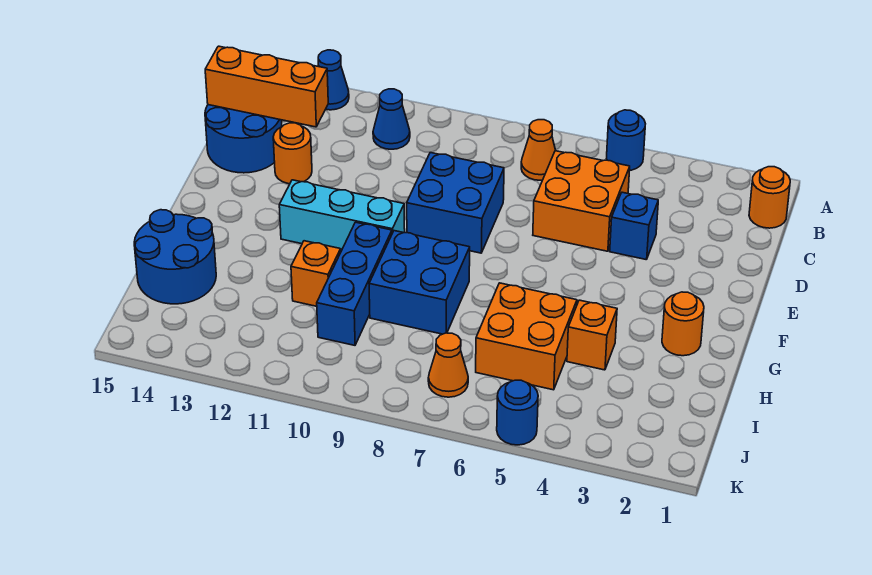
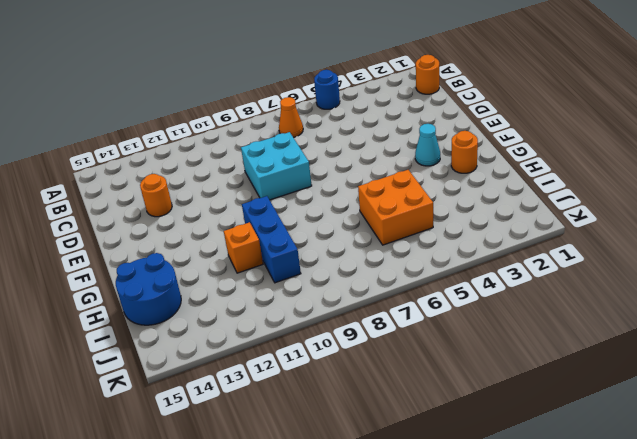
cyan brick D8:E9 level 1 -> blue brick D8:E9 level 1
cyan cone F3 level 1 -> none
none -> blue cone A13 level 1
none -> blue cone B11 level 1
none -> orange brick C5:D6 level 1

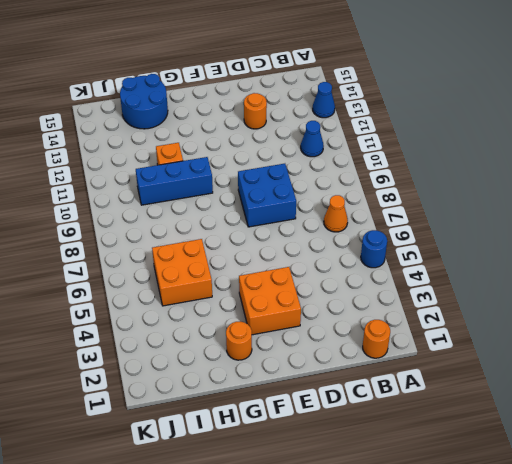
orange brick E3:F4 level 1 -> orange brick C5:D6 level 1
none -> blue round brick C14:D15 level 1
none -> blue brick D4 level 1
none -> cyan brick F10:F12 level 1

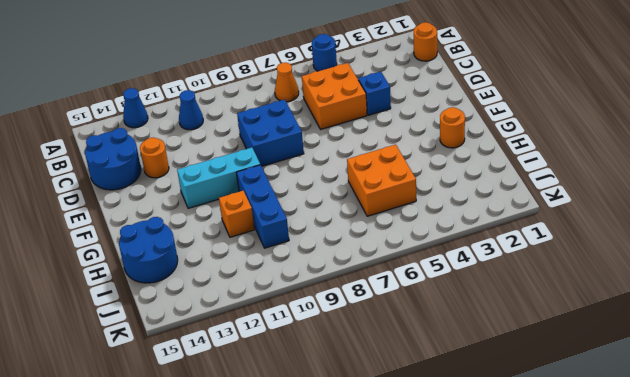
none -> blue brick G8:H9 level 1
none -> orange brick H4 level 1
none -> orange cone J7 level 1

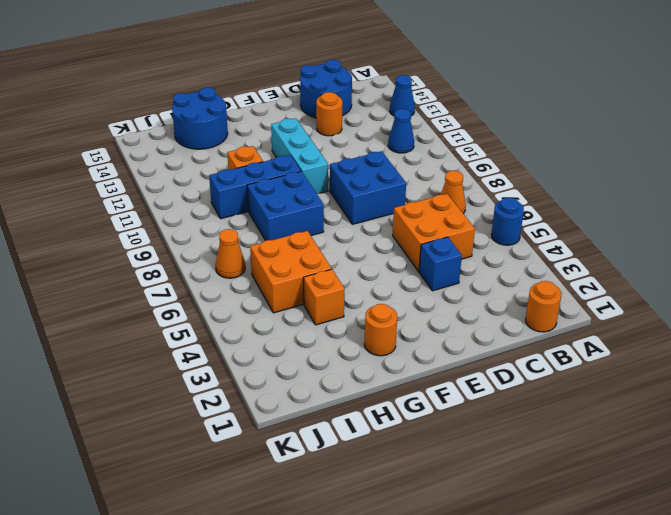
none -> blue round brick K5 level 1
none -> orange brick C13:C15 level 2

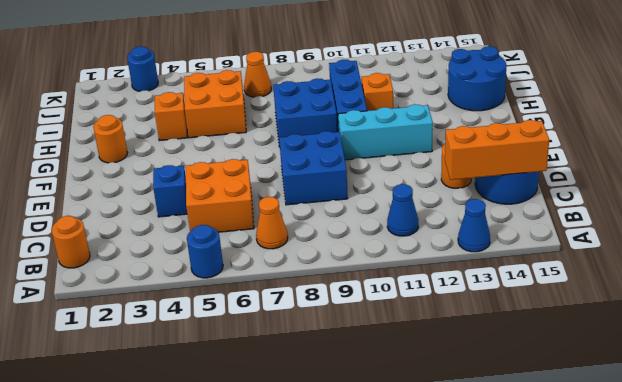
blue round brick K3 level 1 -> blue round brick K5 level 1

